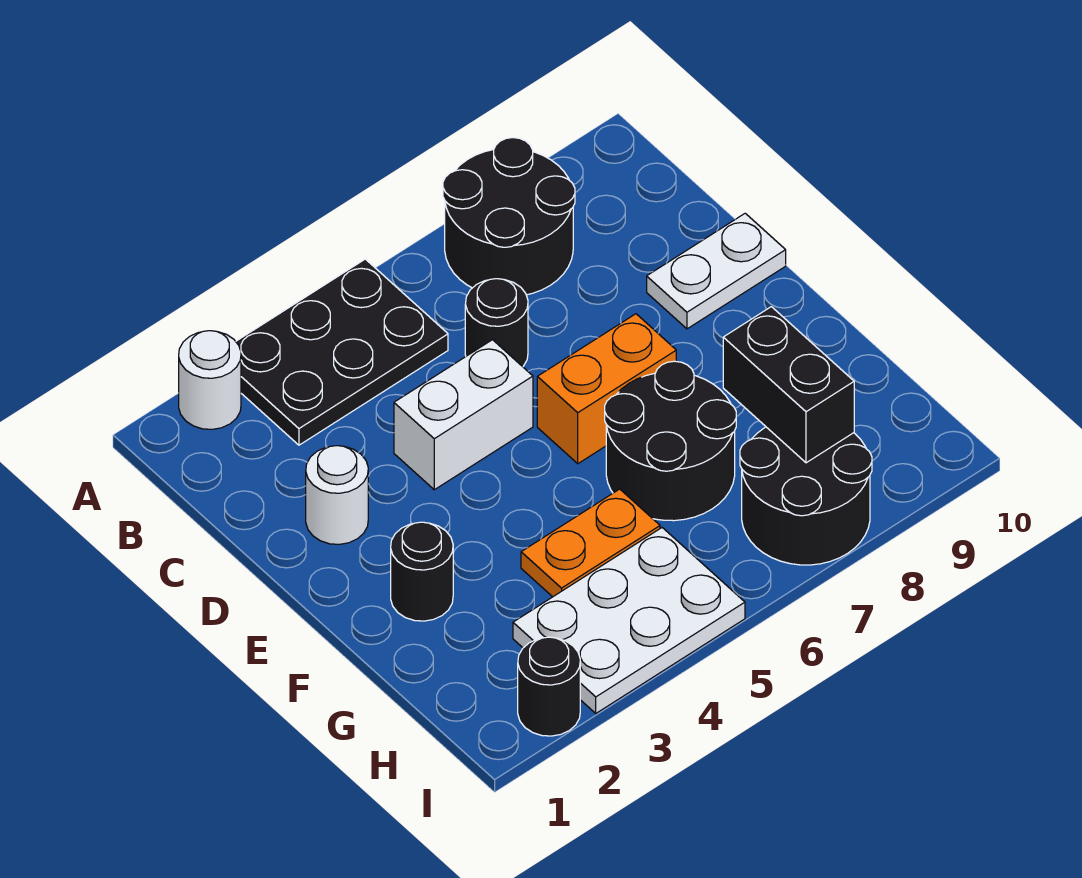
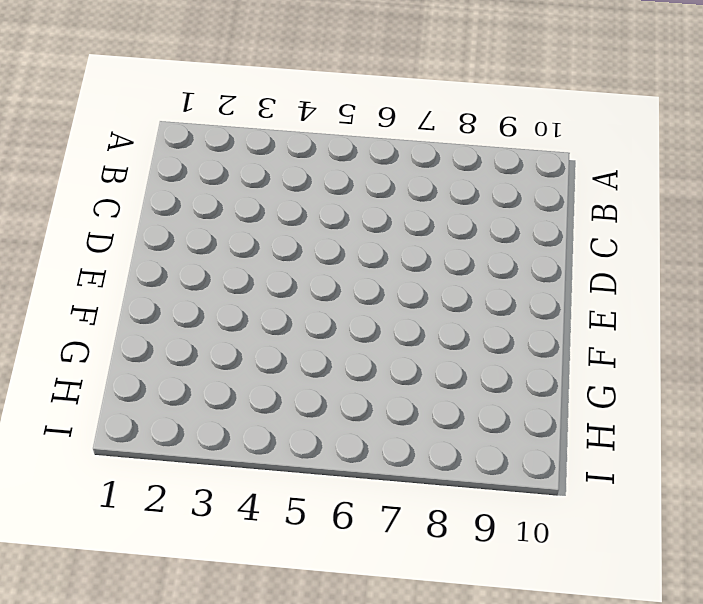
none -> white round brick A2 level 1
none -> black plate A3:B5 level 1
none -> black round brick A7:B8 level 1

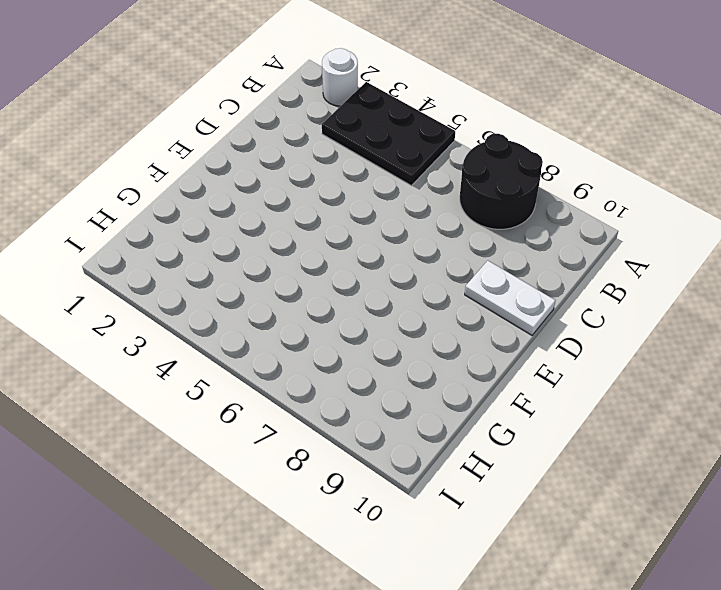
none -> black round brick C6 level 1
none -> white round brick D2 level 1
none -> white brick D4:D5 level 1

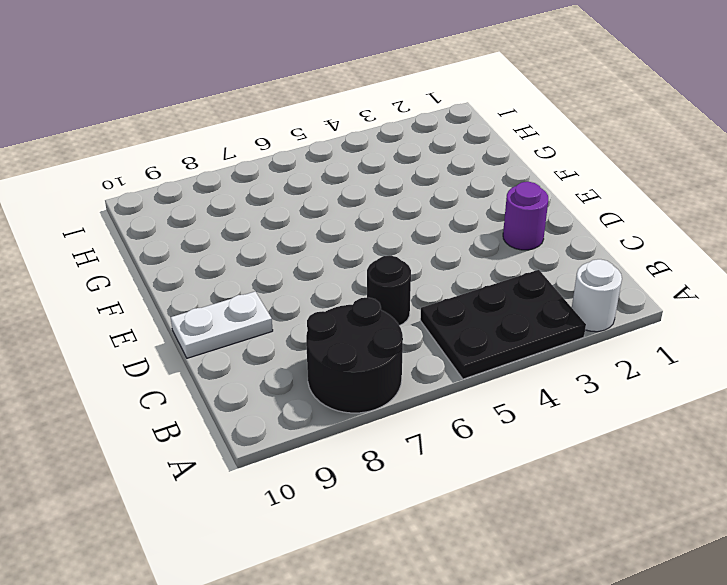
purple round brick D2 level 1 -> white round brick D2 level 1
none -> white brick D4:D5 level 1
none -> orange brick E6:E7 level 1
none -> black round brick F2 level 1

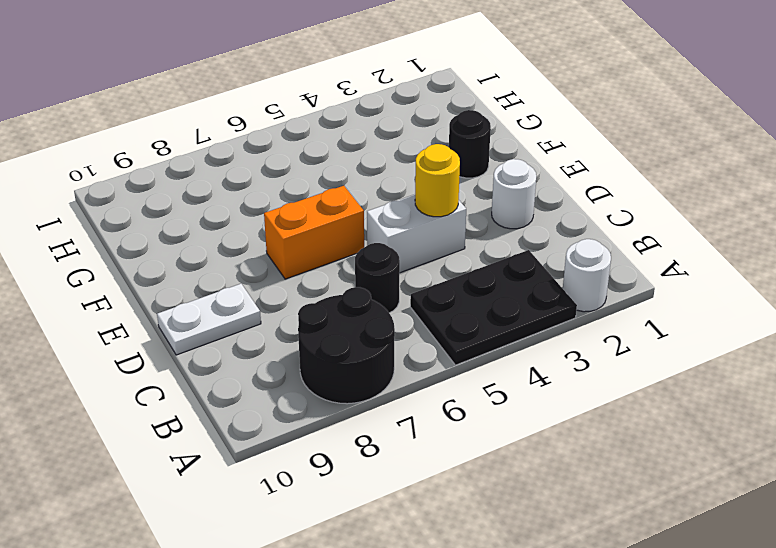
yellow round brick D4 level 2 -> none
none -> black round brick F6:G7 level 1
none -> orange plate G4:G5 level 1
none -> white plate H3:I5 level 1

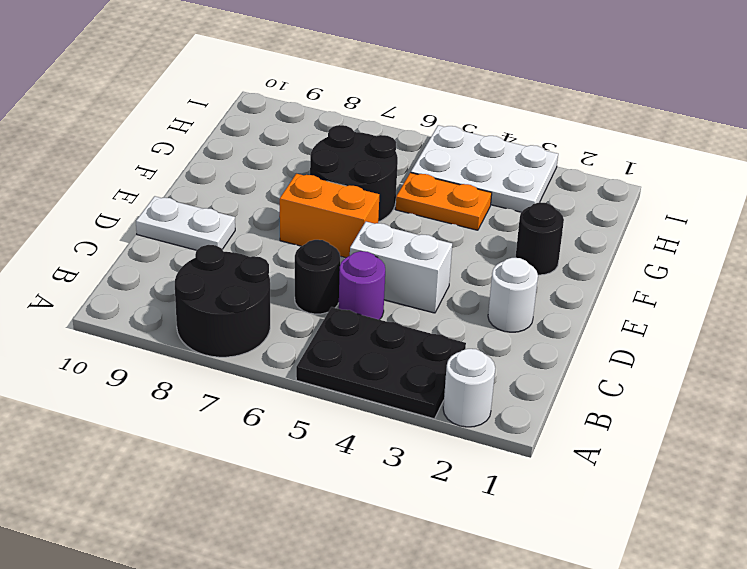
purple round brick C5 level 1 -> none
none -> black round brick H7:I8 level 1
none -> black round brick I2 level 1
none -> black brick G8:H8 level 2

